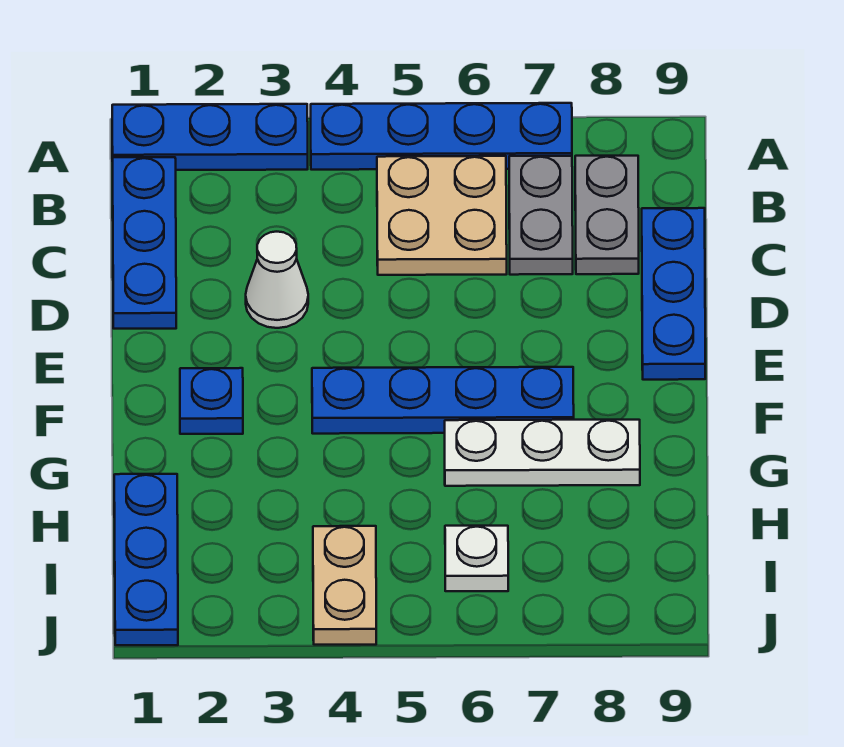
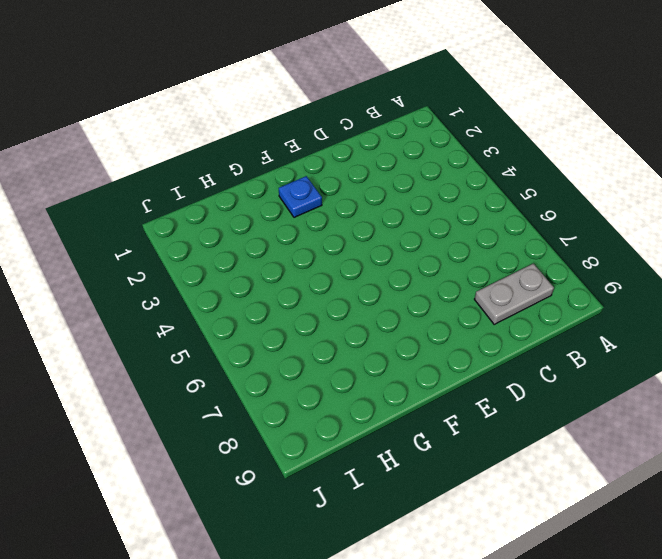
none -> blue plate A1:A3 level 1
none -> blue plate A4:A7 level 1
none -> blue plate B1:D1 level 1

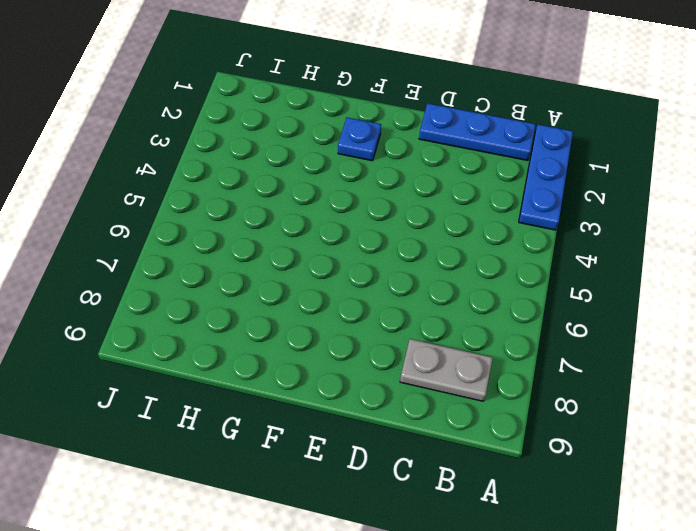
none -> blue plate A4:A7 level 1
none -> tan plate B5:C6 level 1
none -> grey plate B7:C7 level 1

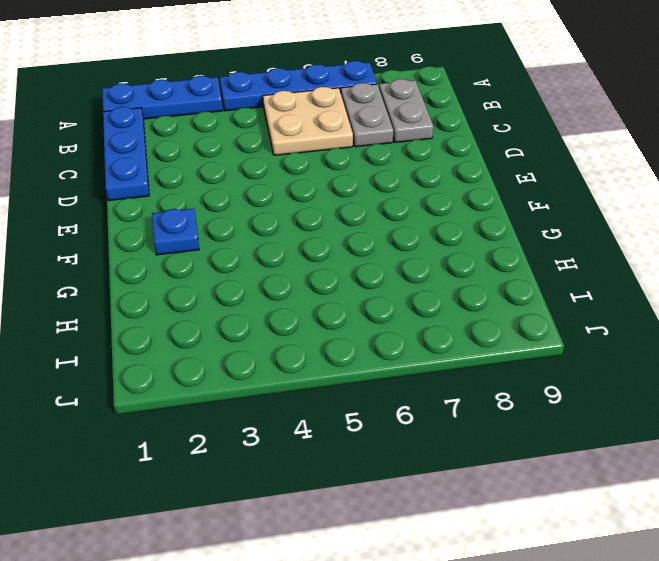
none -> blue plate C9:E9 level 1
none -> white cone D3 level 1
none -> blue plate F4:F7 level 1

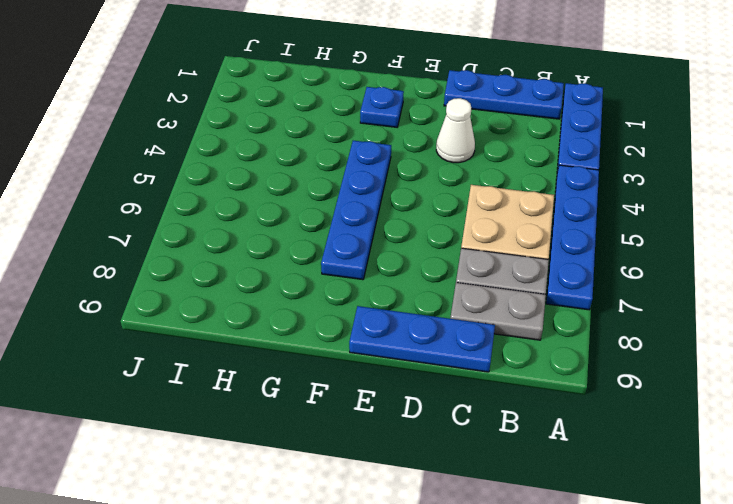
none -> white plate G6:G8 level 1
none -> blue plate H1:J1 level 1
none -> tan plate I4:J4 level 1

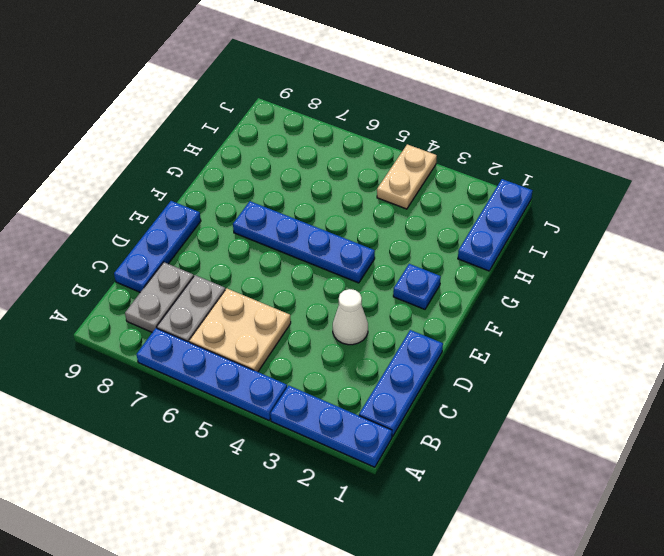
none -> white plate G6:G8 level 1
none -> white plate I6 level 1

